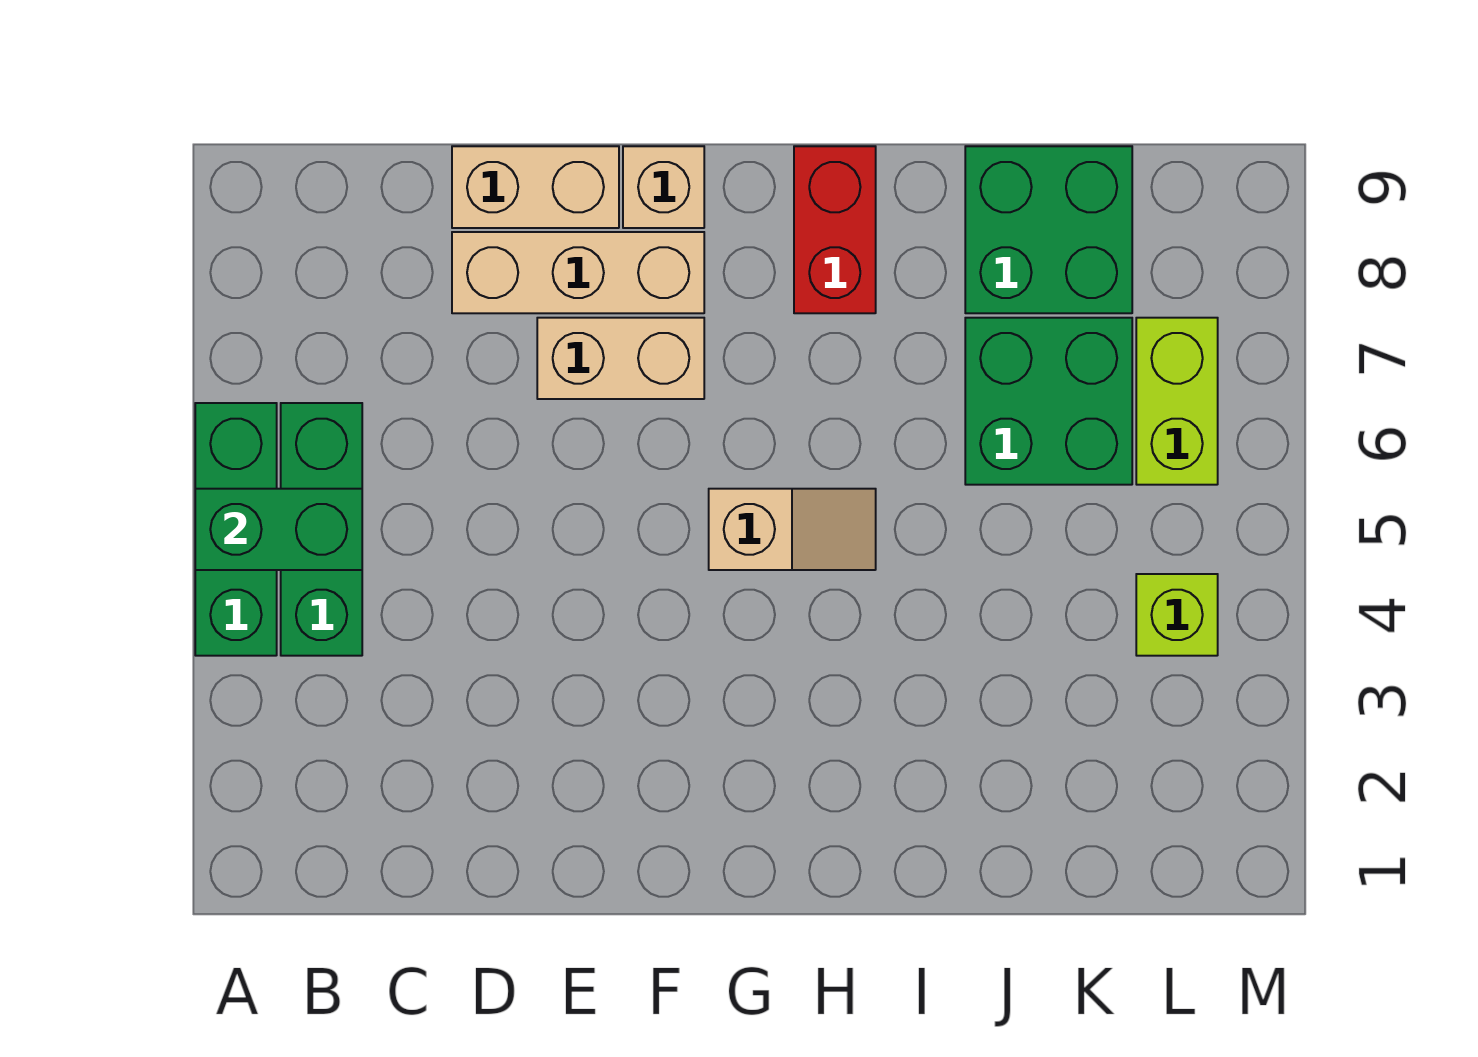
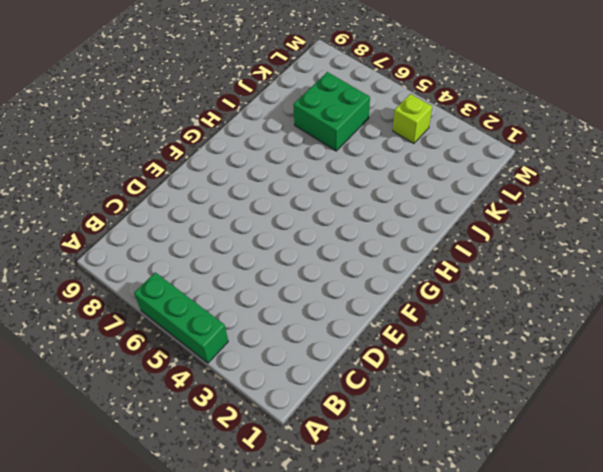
none -> green brick B4:B6 level 1
none -> tan brick D8:F8 level 1
none -> tan brick D9:E9 level 1

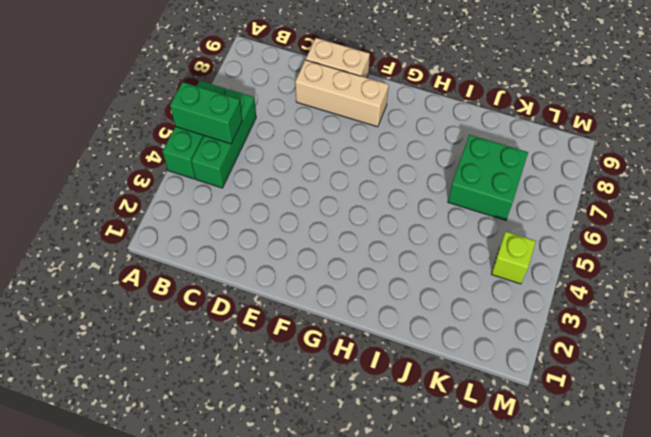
none -> tan brick E7:F7 level 1
none -> tan brick F9 level 1
none -> tan slope G5:H5 level 1 top G

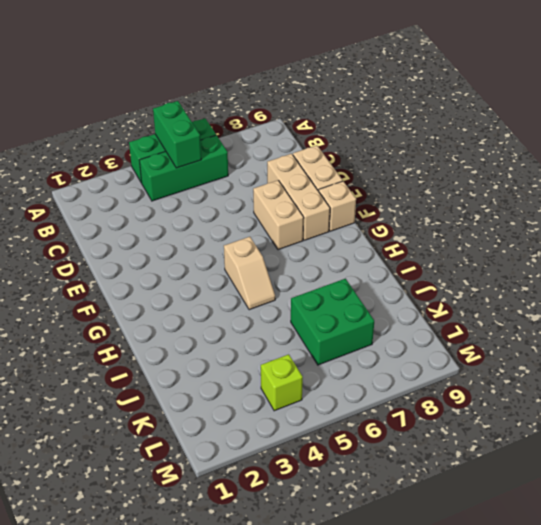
none -> red brick H8:H9 level 1
none -> green brick J8:K9 level 1
none -> lime brick L6:L7 level 1

